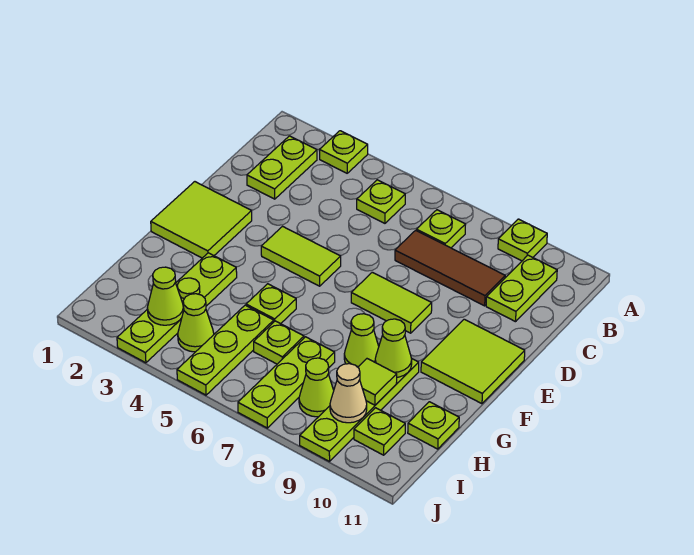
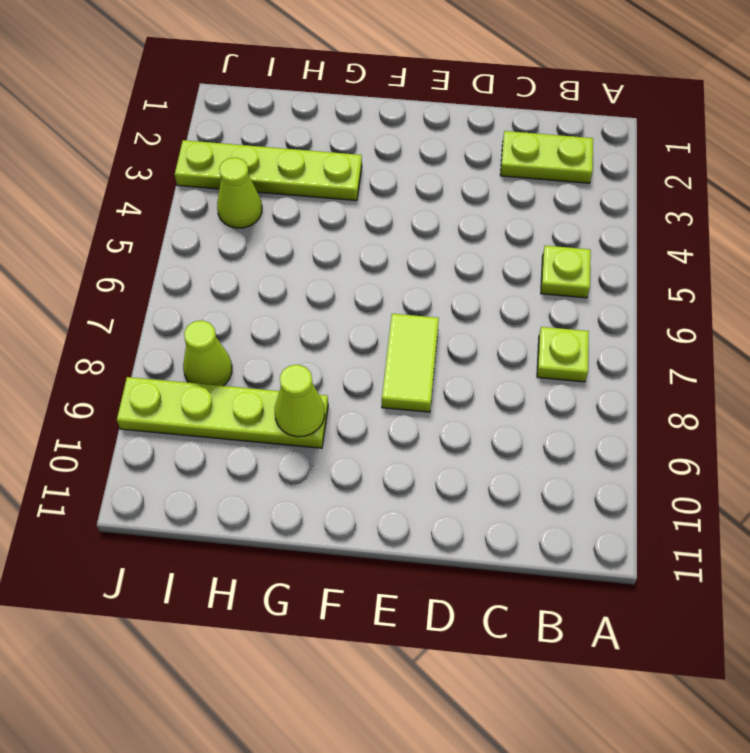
none -> lime plate A3 level 1
none -> lime plate A9 level 1
none -> lime plate B10:C10 level 1

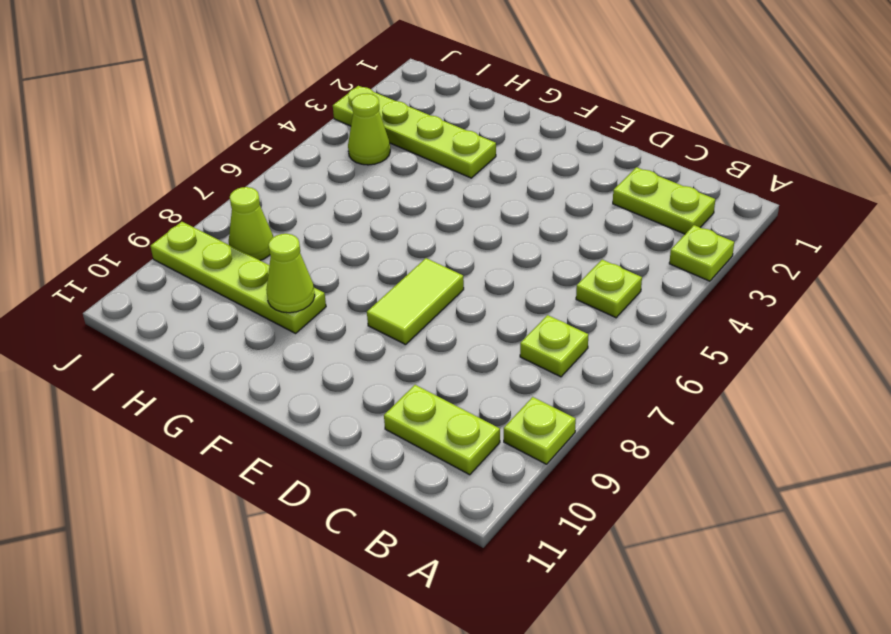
none -> brown tile C7:C9 level 1
none -> lime tile E1:F2 level 1
none -> lime tile E4:E5 level 1

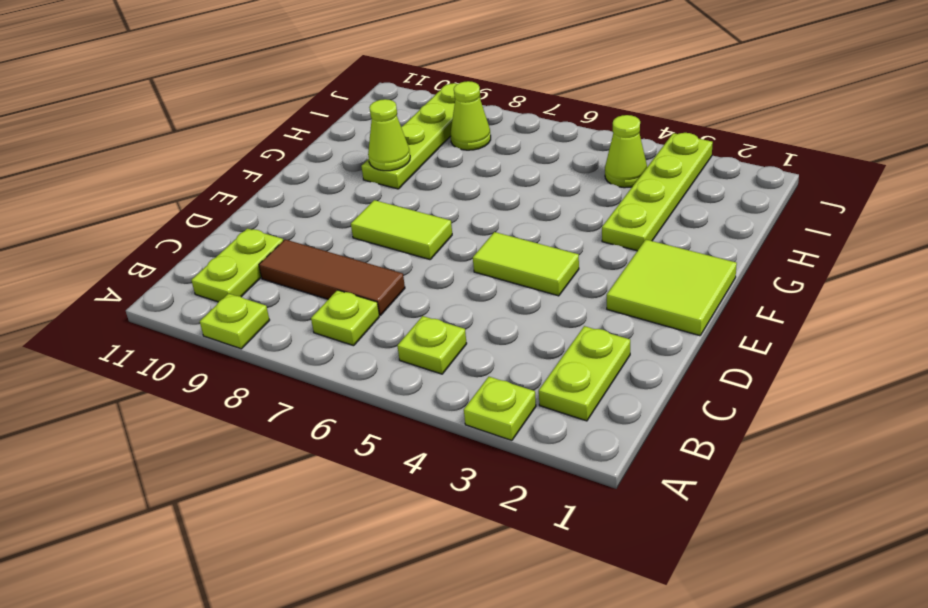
none -> lime tile E10:F11 level 1
none -> lime plate G5 level 1
none -> lime cone G8 level 1

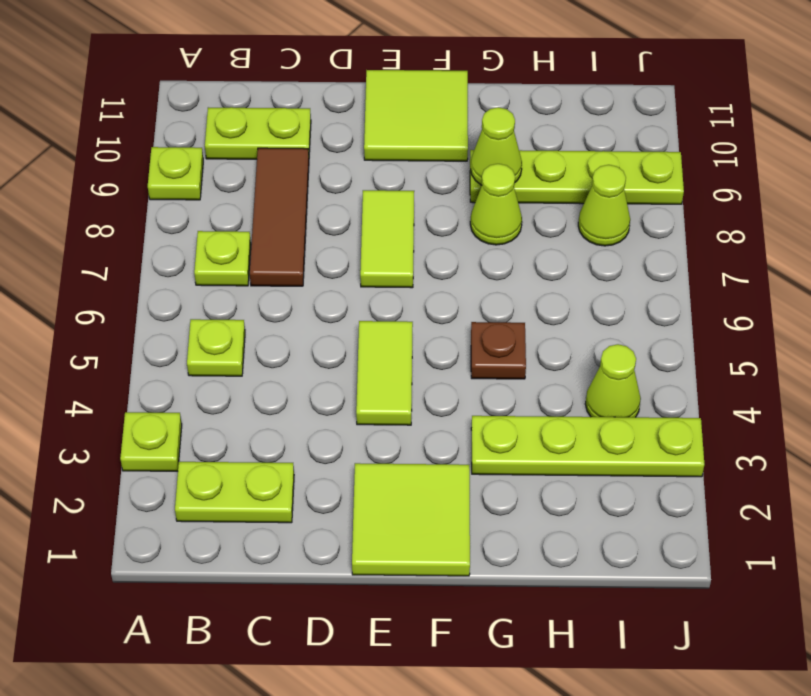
brown plate G5 level 1 -> lime plate G5 level 1
none -> lime plate H5:J5 level 1
none -> lime plate H6 level 1
none -> lime plate H7:J7 level 1

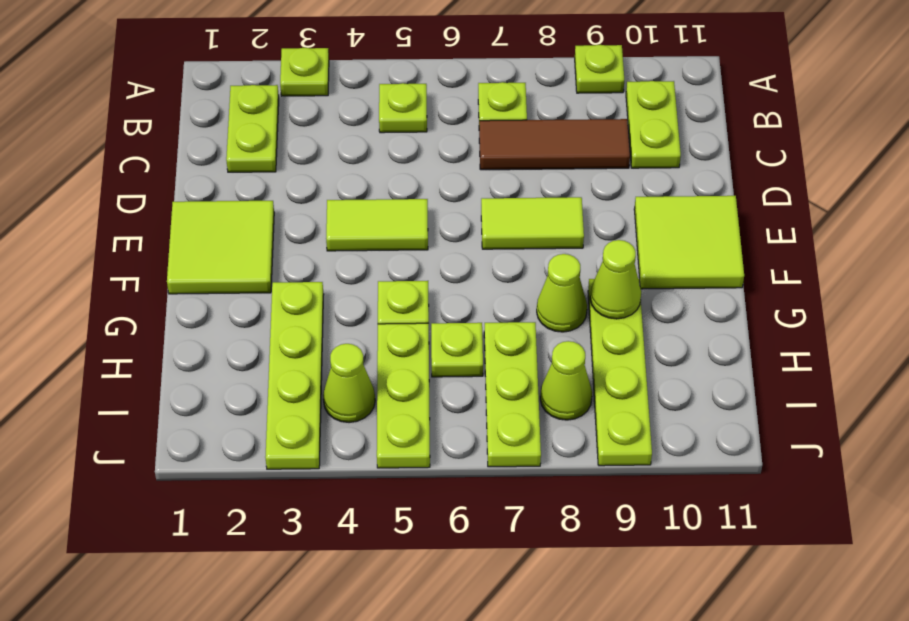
none -> lime plate H11 level 1
none -> lime plate I10 level 1
none -> lime tile H9 level 2

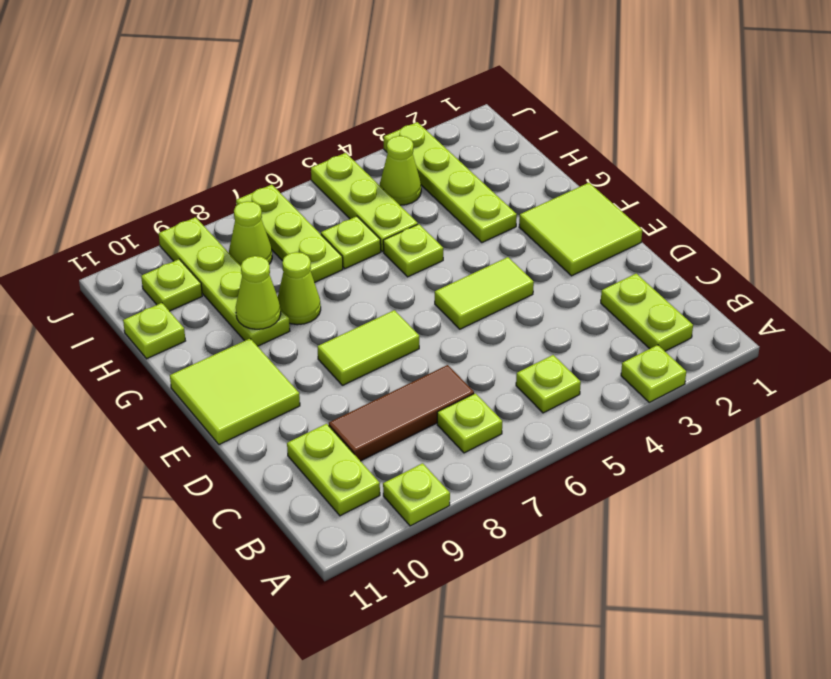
none -> lime tile H9 level 2
none -> lime cone I3 level 2
none -> tan cone I9 level 2

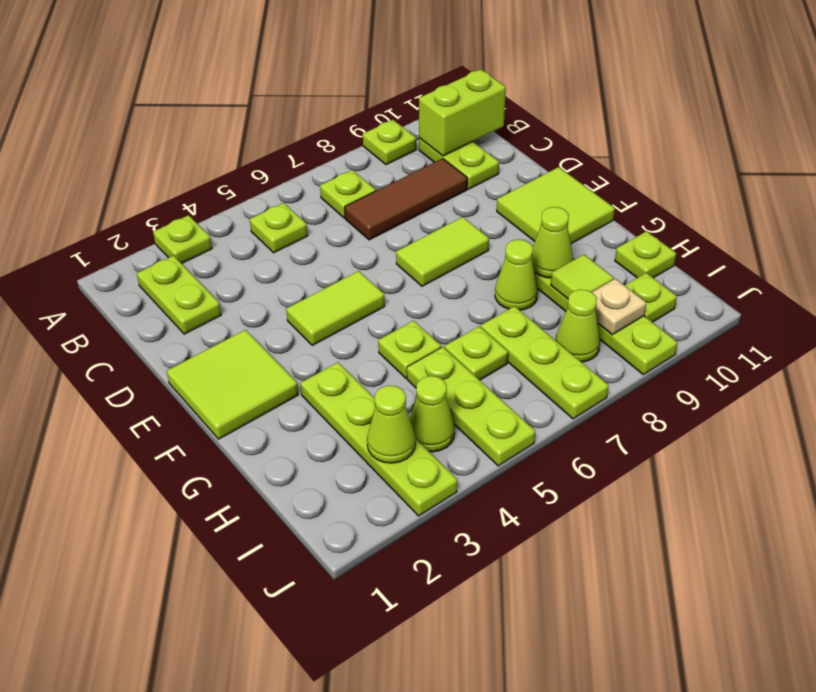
lime brick B10:B11 level 2 -> none
tan plate I9 level 2 -> tan cone I9 level 2

